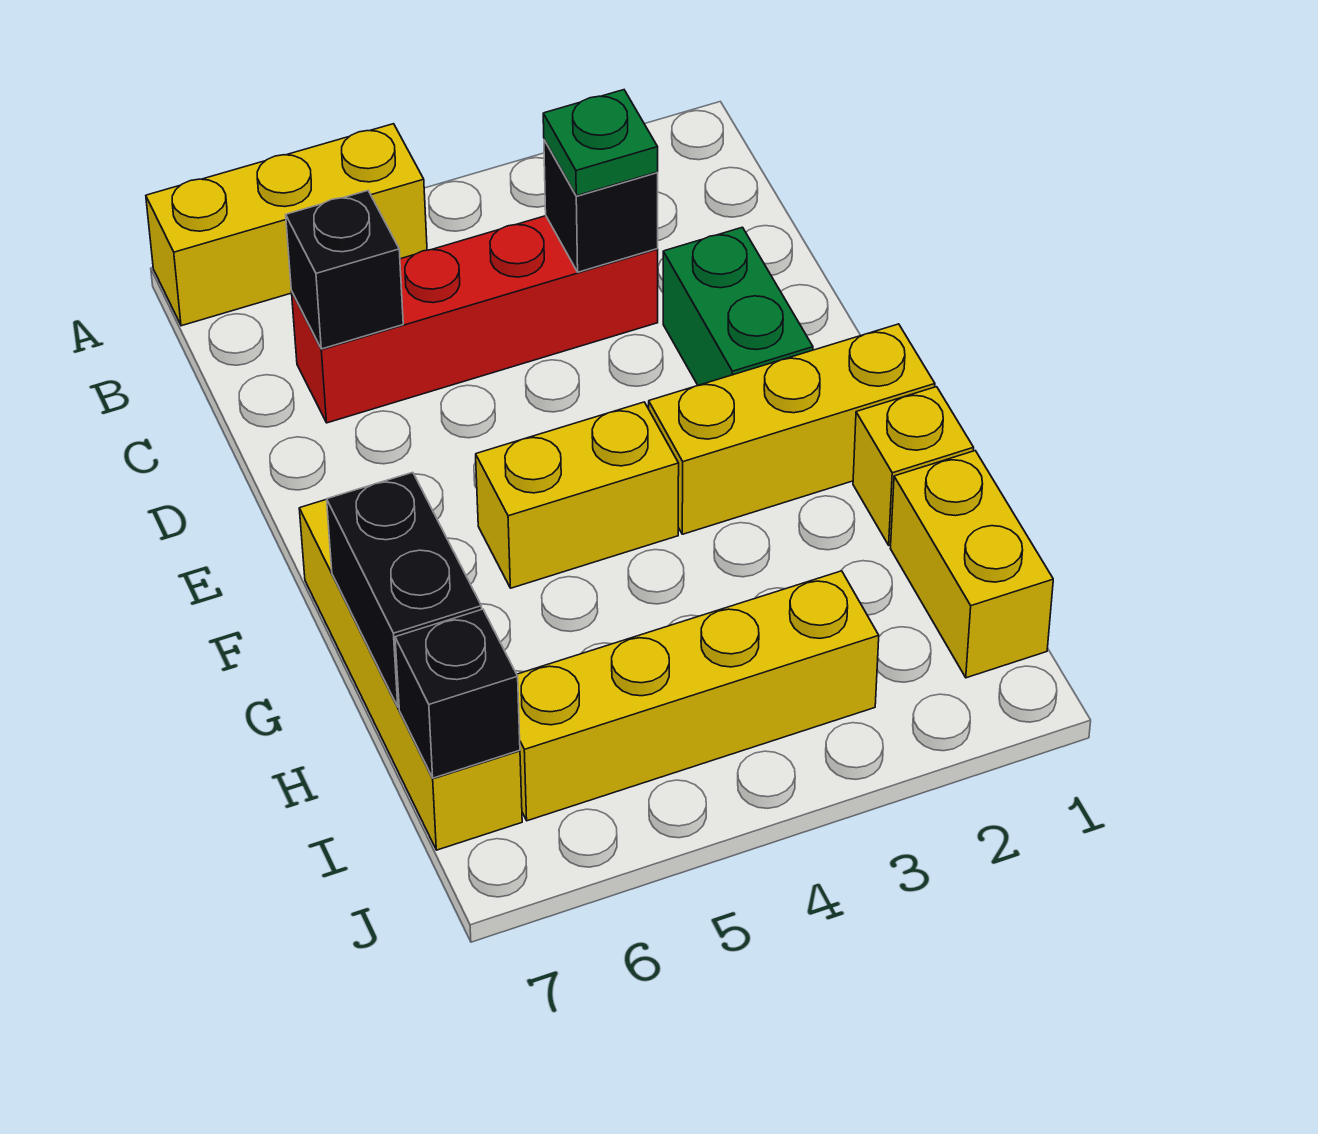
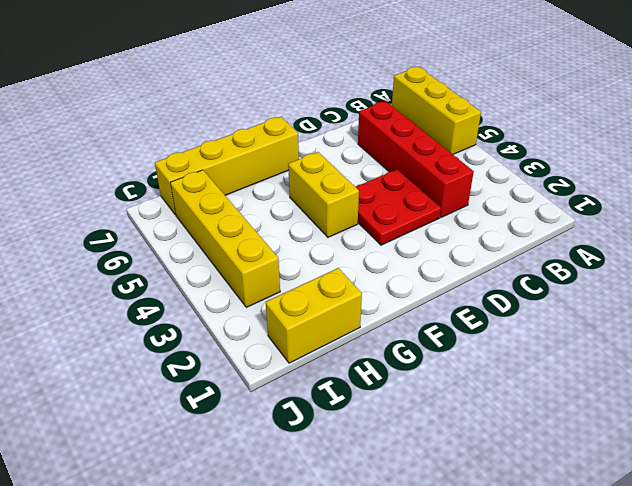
red plate D3:E4 level 1 -> none
none -> green brick D2:E2 level 1
none -> yellow brick F1:F3 level 1
none -> yellow brick G1 level 1

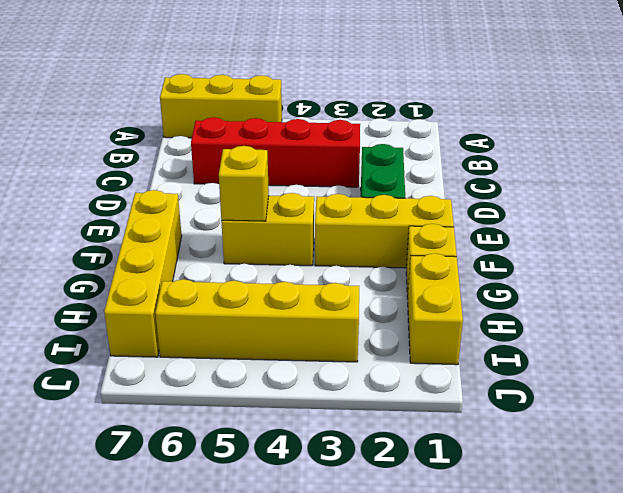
yellow brick F5 level 2 -> none
none -> black brick C3 level 2
none -> black brick C6 level 2
none -> black brick G7:H7 level 2

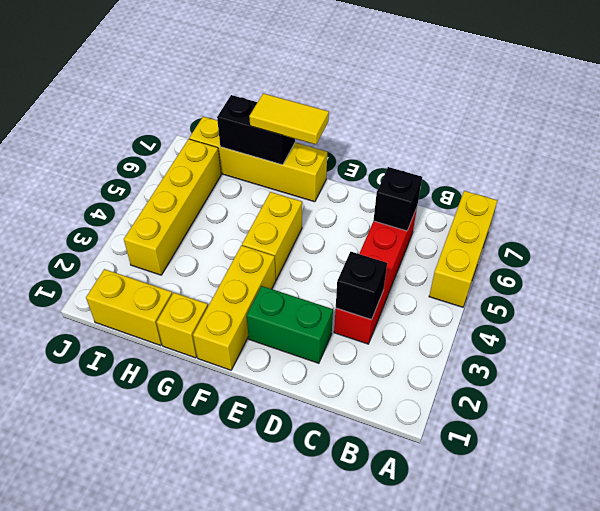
yellow tile F7:G7 level 3 -> none
none -> black brick I7 level 2
none -> green plate C3 level 3

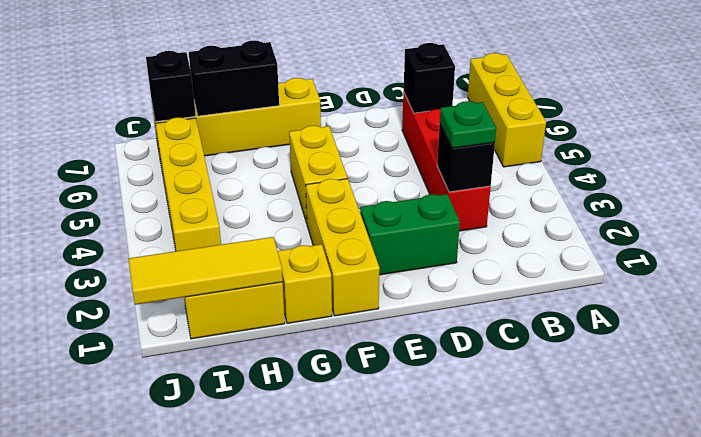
yellow tile H1:J1 level 2 -> none

